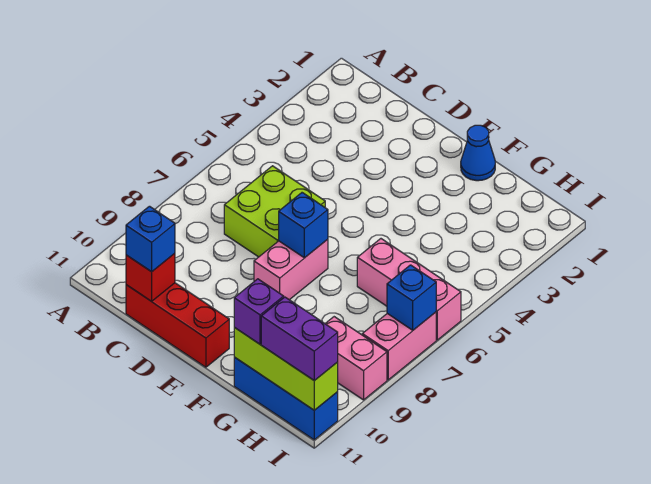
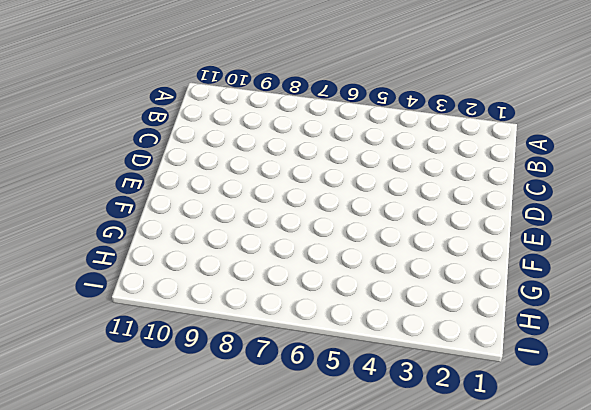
none -> lime brick C6:D7 level 1
none -> red brick C11:E11 level 1
none -> pink brick E7:E8 level 1

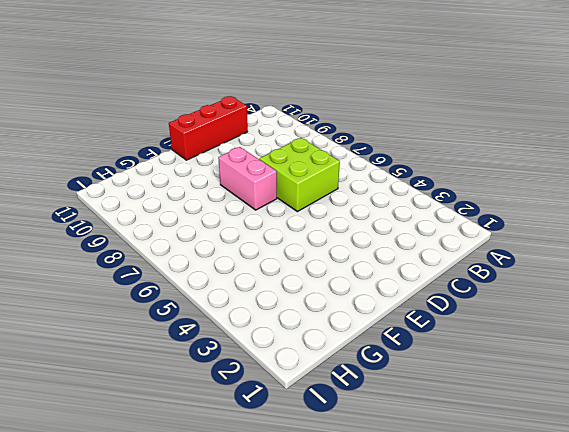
none -> blue cone F1 level 1
none -> pink brick G6:I6 level 1
none -> blue brick G11:I11 level 1

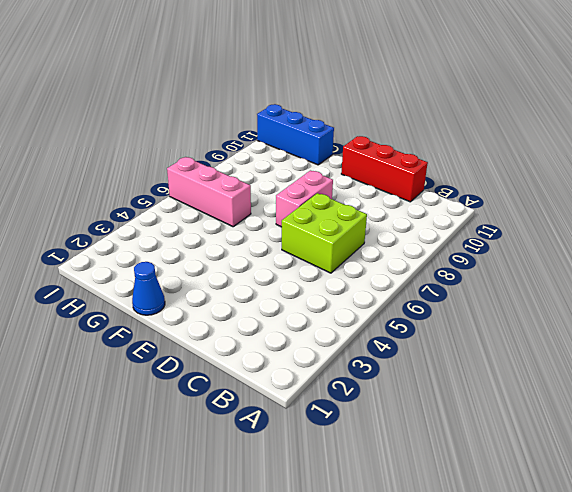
none -> pink brick H9:I9 level 1
none -> pink brick I7:I8 level 1
none -> red brick C11 level 2

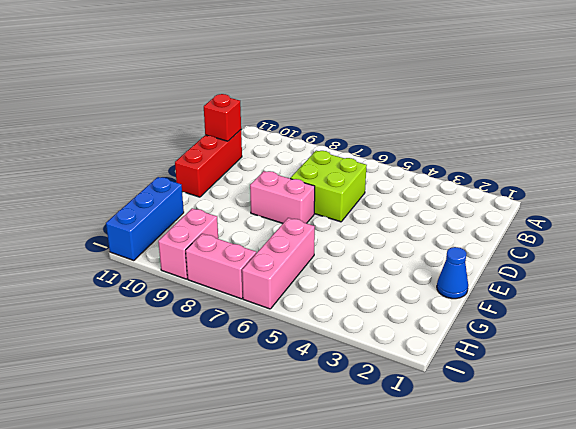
none -> blue brick E7 level 2
none -> lime brick G11:I11 level 2
none -> blue brick I7 level 2

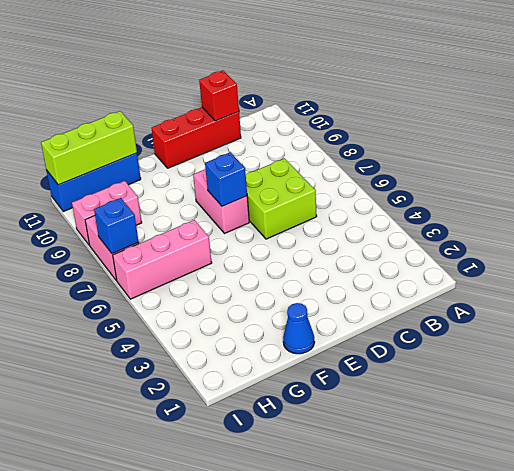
none -> blue brick C11 level 3
none -> purple brick G11 level 3
none -> purple brick H11:I11 level 3

